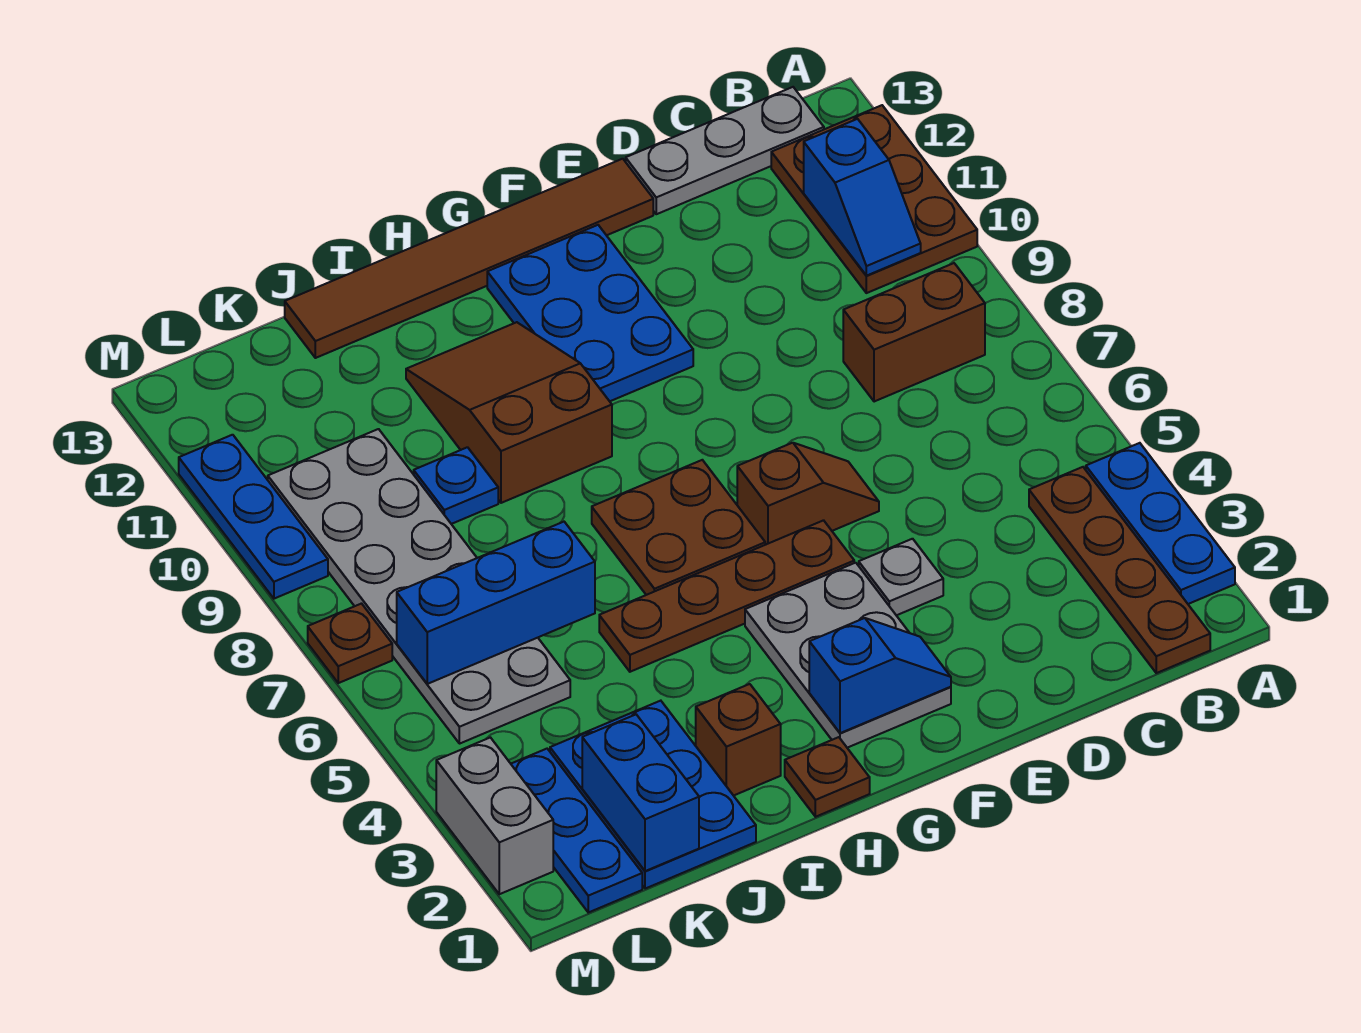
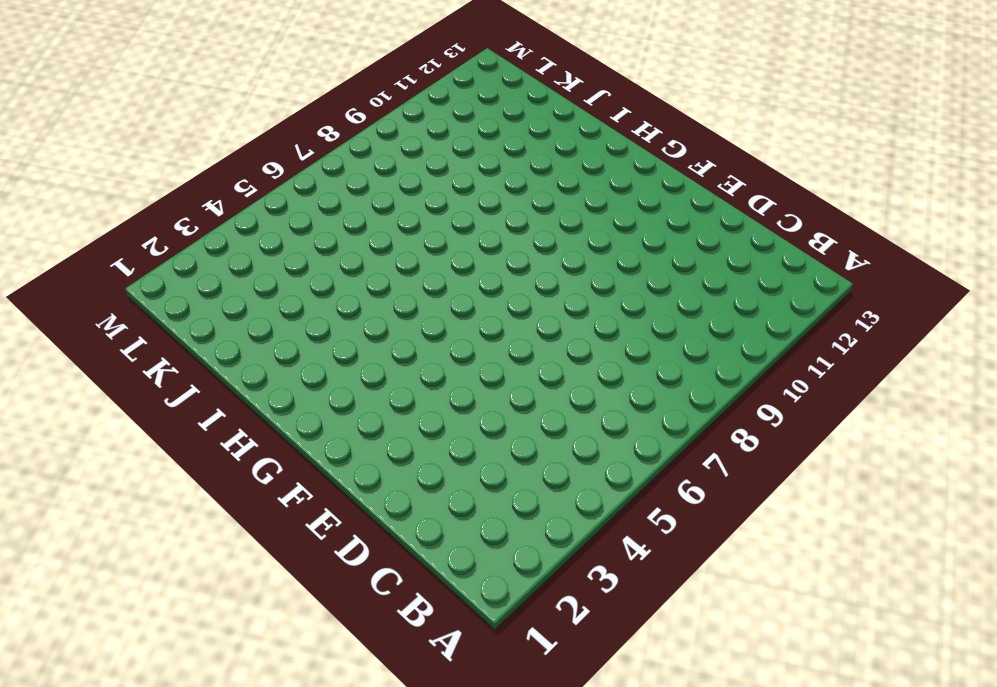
none -> blue plate A2:A4 level 1
none -> brown plate A10:B12 level 1
none -> brown plate B1:B4 level 1

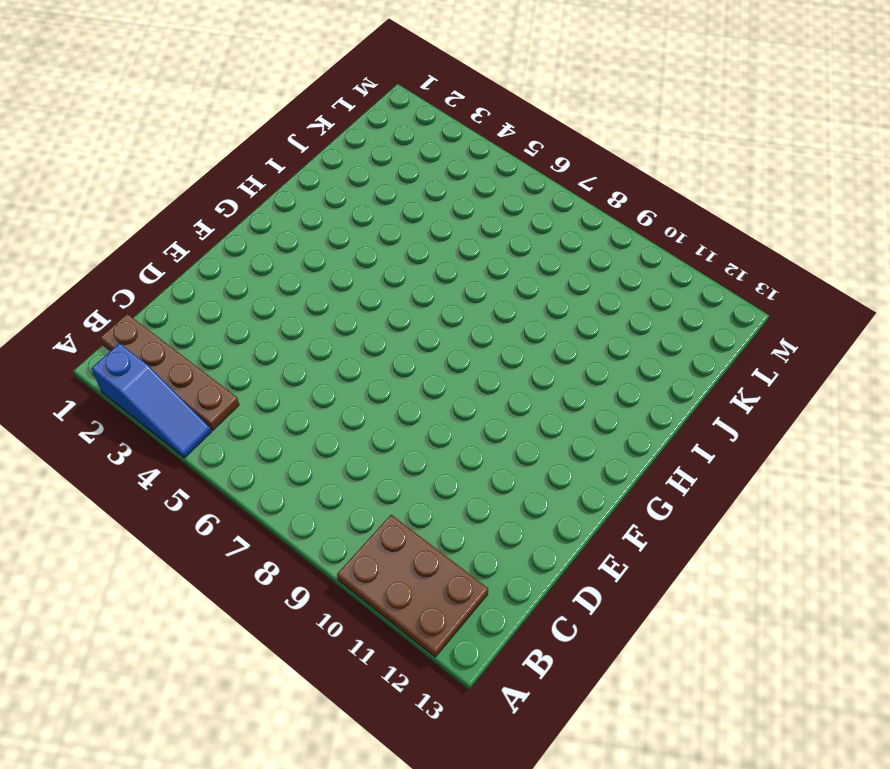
blue slope A2:A4 level 1 top 2 -> blue plate A2:A4 level 1
none -> brown brick B8:C8 level 1
none -> grey plate B13:D13 level 1
none -> grey plate E4 level 1

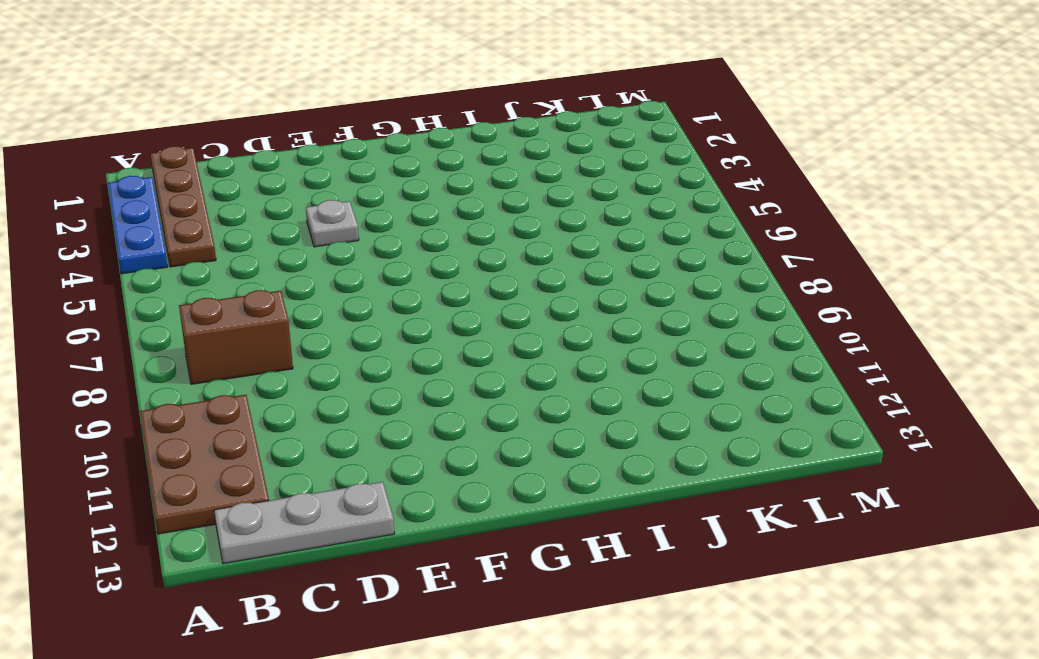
none -> brown slope E6:F6 level 1 top F
none -> brown tile E13:J13 level 1
none -> grey plate F2:G4 level 1

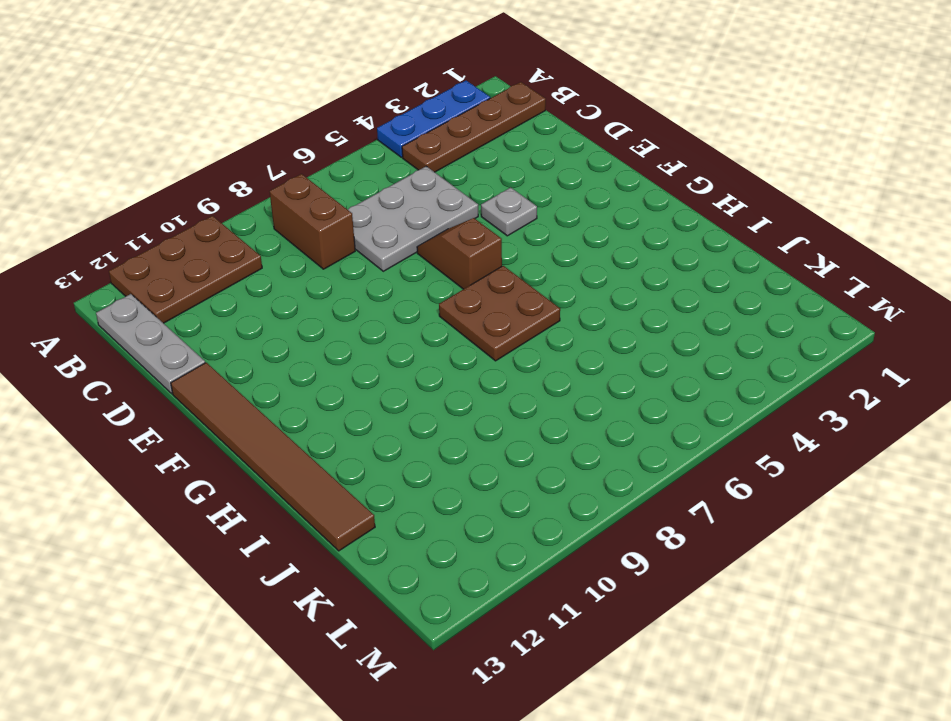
grey plate C5:D7 level 1 -> grey plate F2:G4 level 1
none -> brown plate F5:I5 level 1
none -> blue plate F10:G12 level 1
none -> brown plate H1 level 1

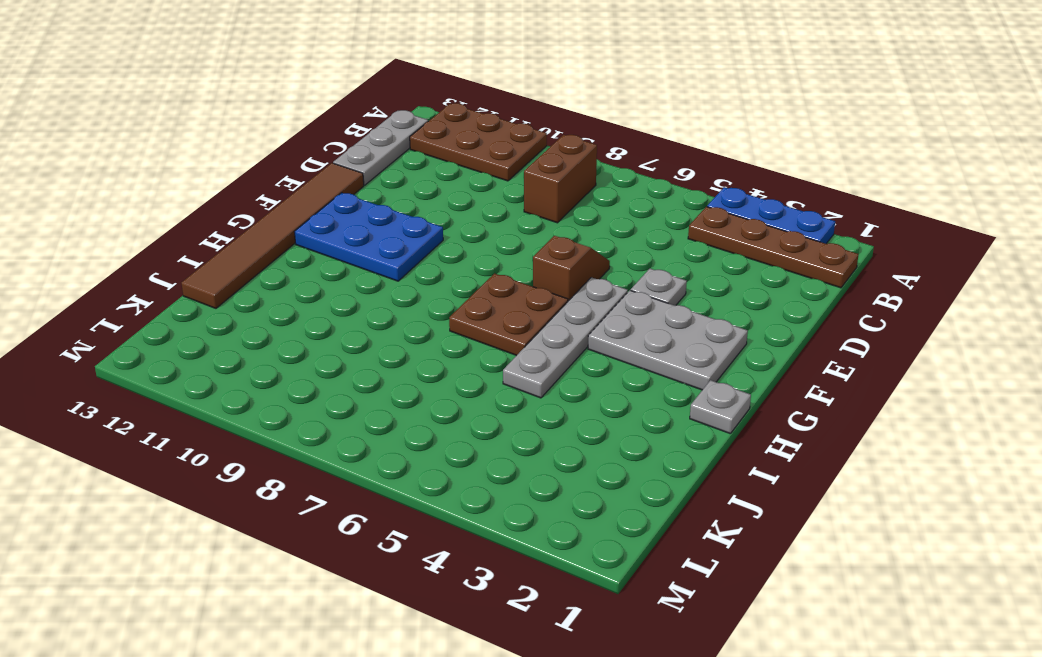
grey plate F5:I5 level 1 -> brown plate F5:I5 level 1
grey plate H1 level 1 -> brown plate H1 level 1
none -> brown slope H9:I11 level 1 top 9
none -> brown brick I2 level 1
none -> blue plate J1:K3 level 1

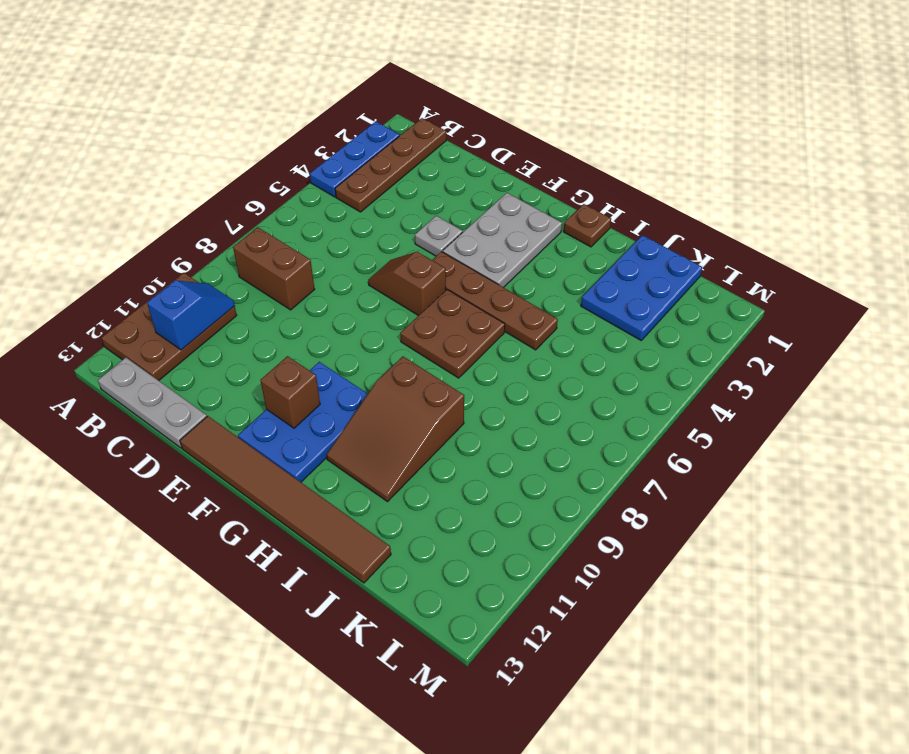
brown brick F11 level 2 -> brown brick I2 level 1
none -> blue plate J9 level 1
none -> grey plate K5:L10 level 1
none -> blue plate L1:L3 level 1

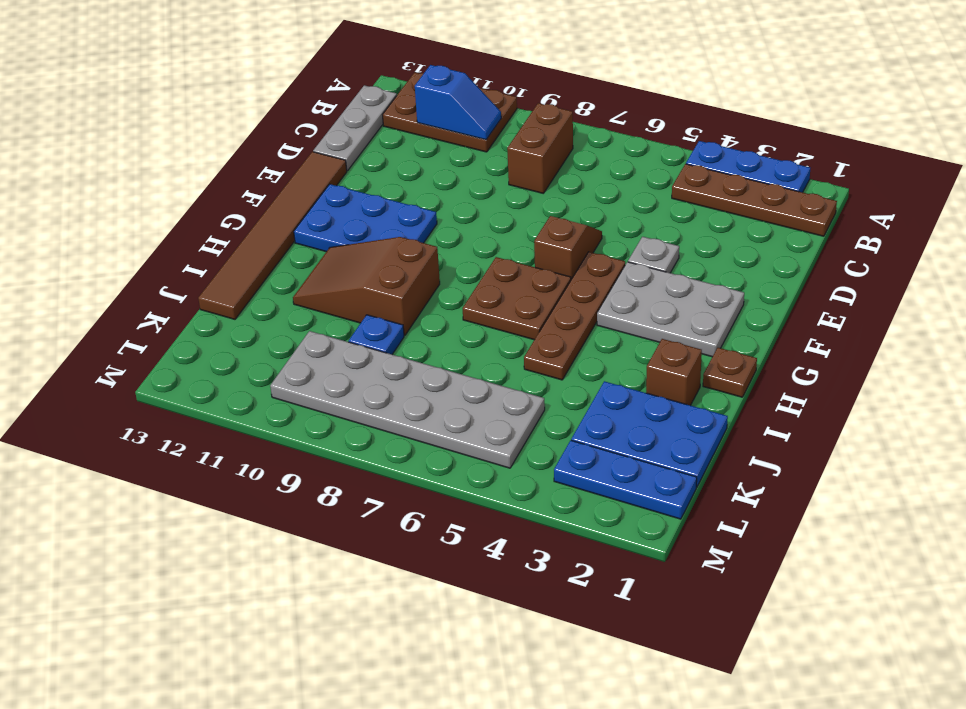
none -> grey brick M2:M3 level 1
none -> brown plate M7 level 1
none -> blue plate M9:M11 level 1

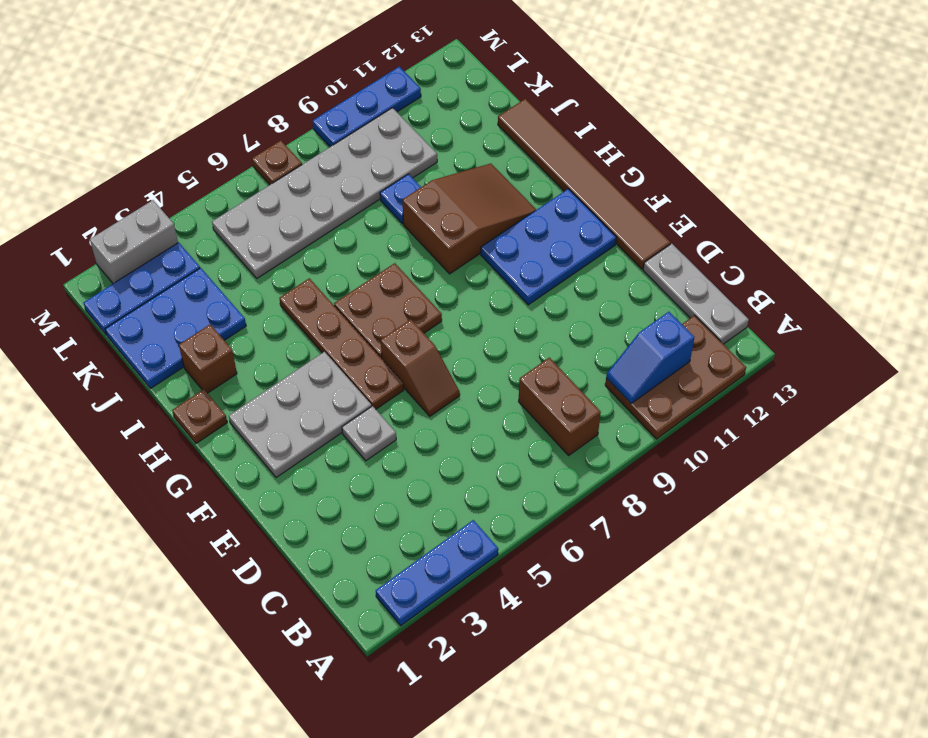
none -> brown plate B1:B4 level 1
none -> blue slope F2:G2 level 2 top G
none -> blue brick J6:L6 level 2

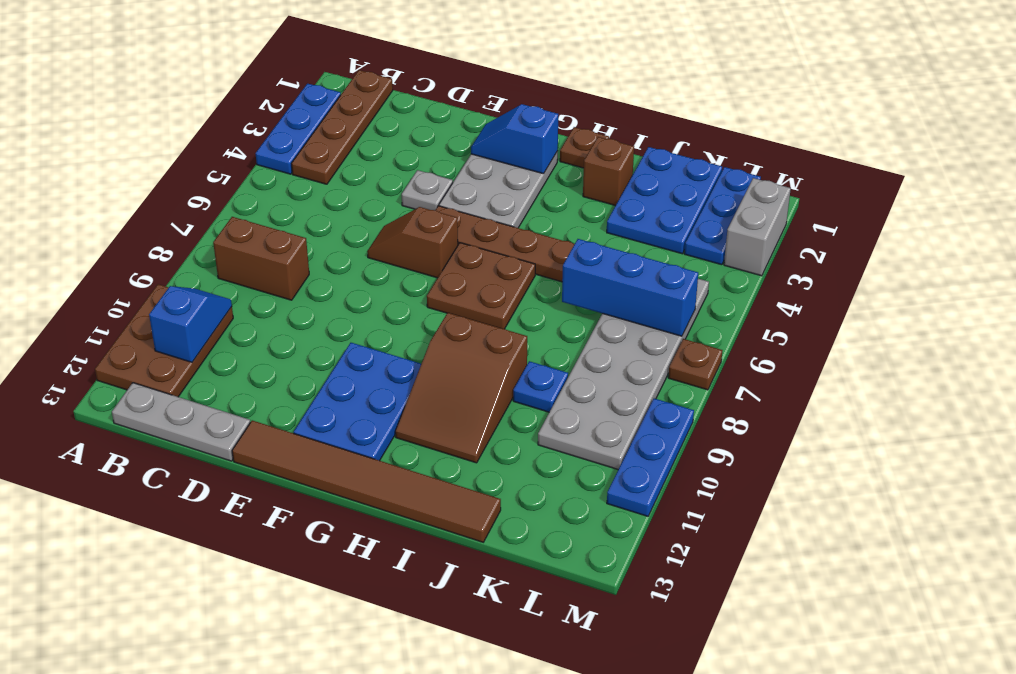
none -> blue brick K1:K2 level 2

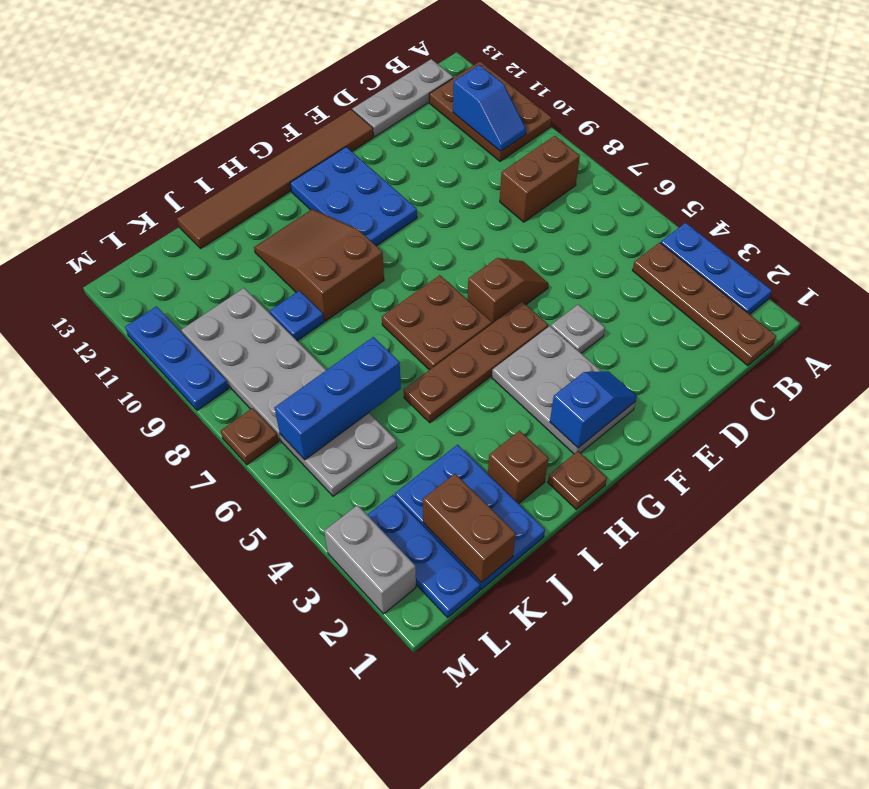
brown brick K1:K2 level 2 -> blue brick K1:K2 level 2

